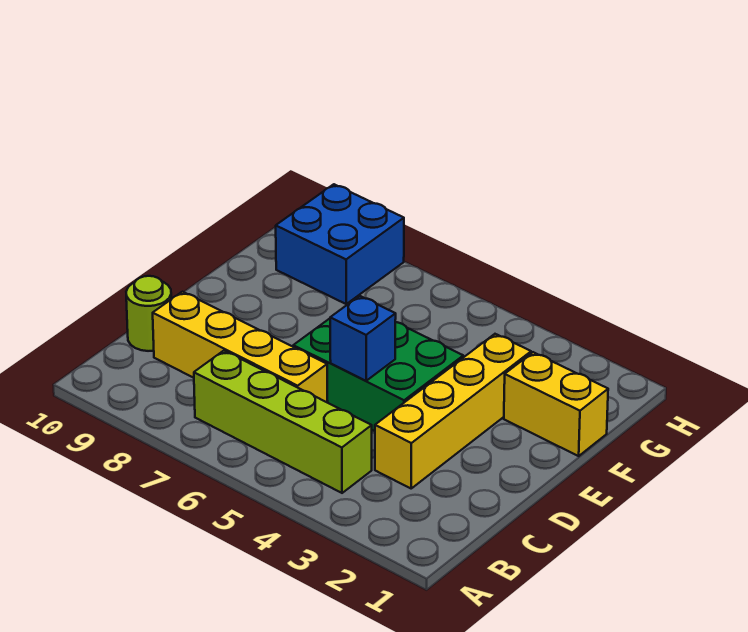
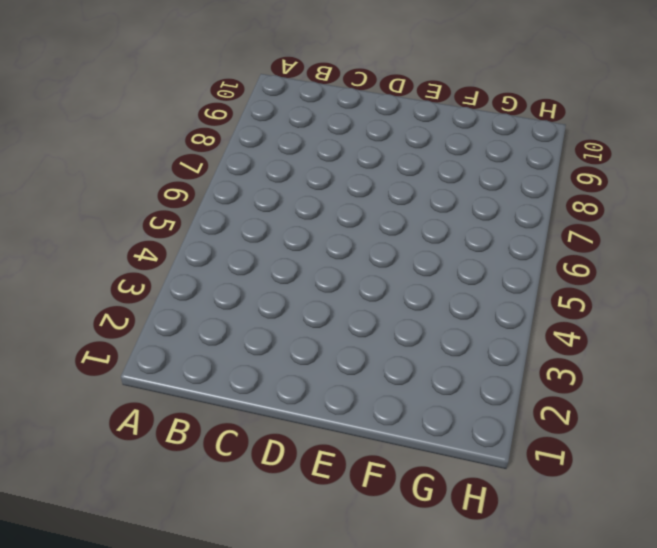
none -> lime brick B4:B7 level 1
none -> yellow brick C3:F3 level 1

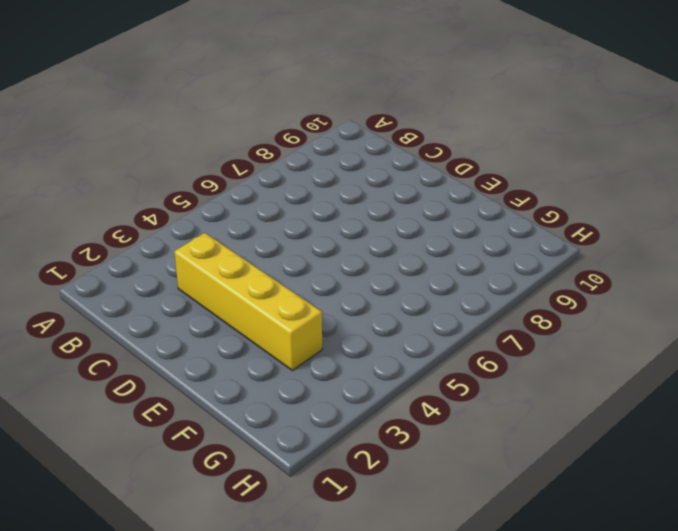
none -> lime brick B4:B7 level 1
none -> yellow brick C6:C9 level 1

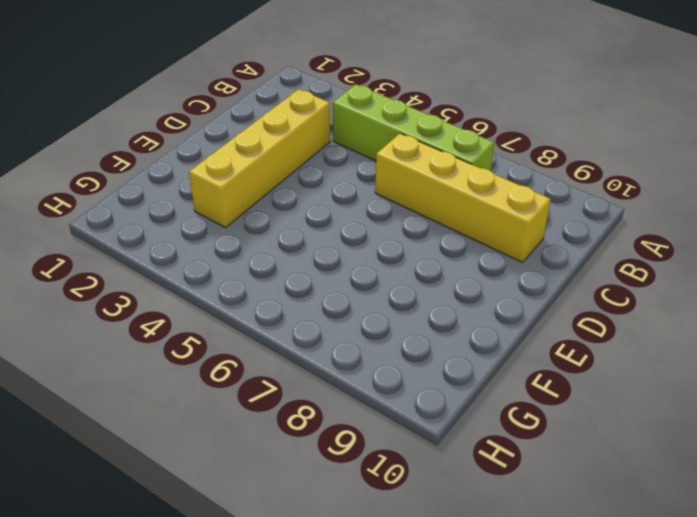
none -> lime round brick C10 level 1
none -> green brick D4:E6 level 1

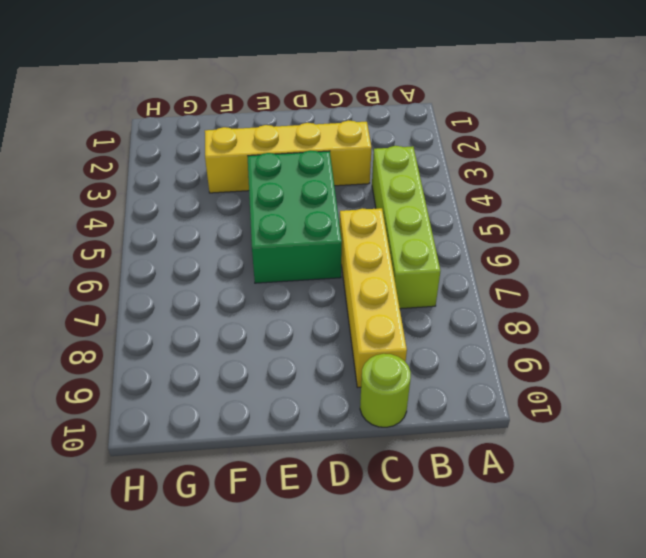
none -> yellow brick F1:F2 level 1
none -> blue brick G8:H9 level 1

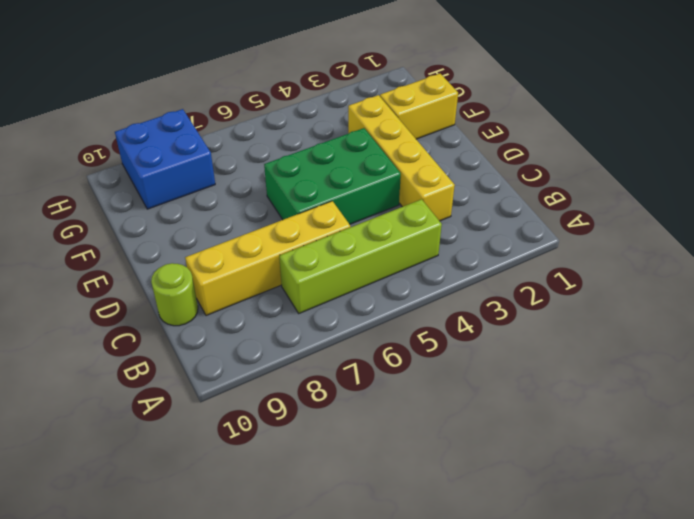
none -> blue brick D5 level 2

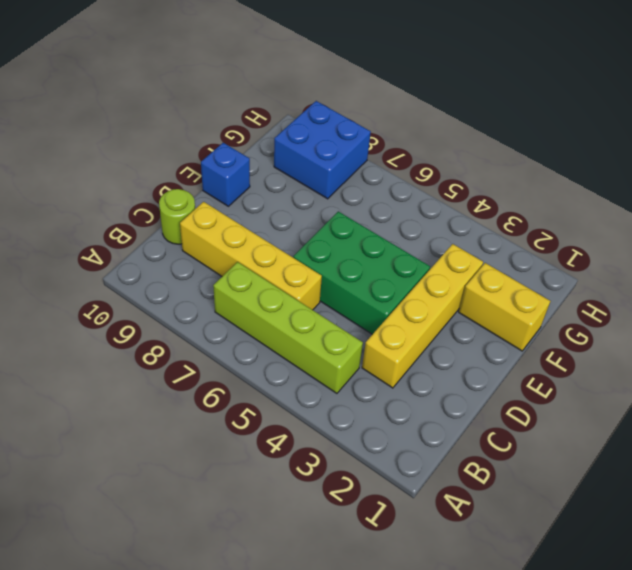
blue brick E10 level 1 -> blue brick D5 level 2

